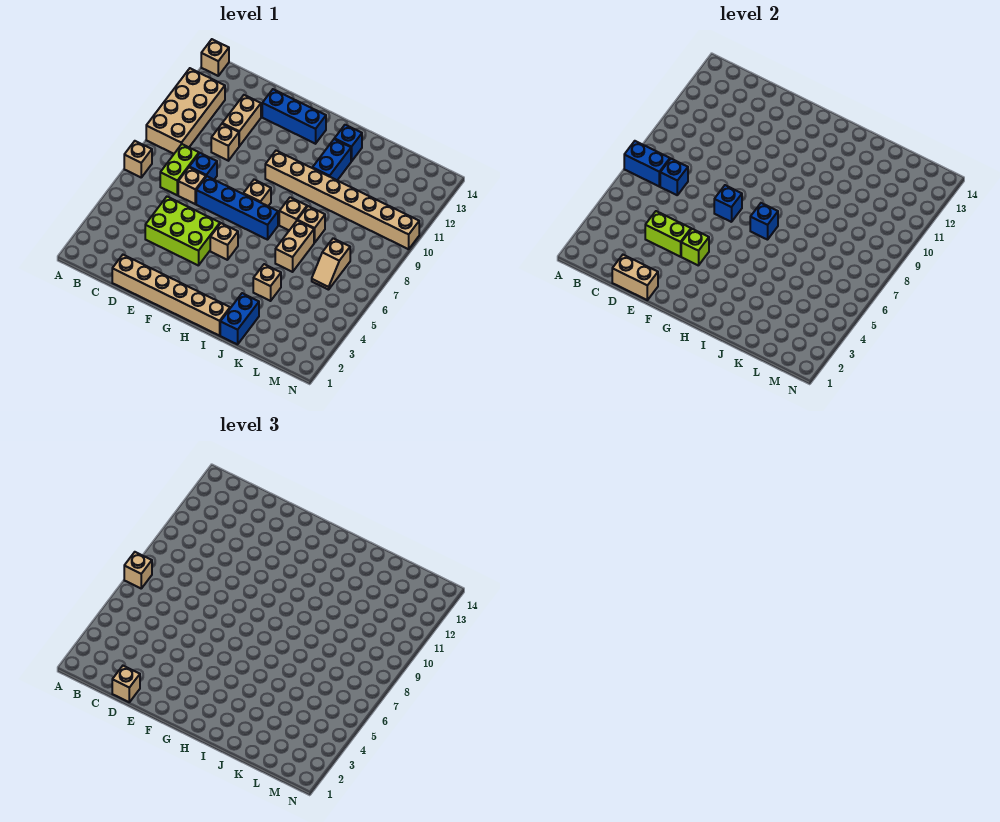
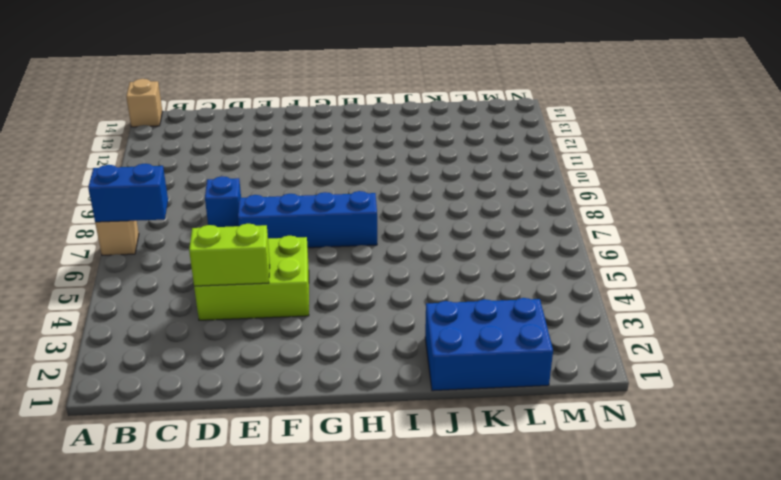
blue brick J1:L2 level 1 -> blue brick J1:J2 level 1
none -> tan brick A9:B12 level 1
none -> lime brick C7:C8 level 1
none -> tan brick D1:I1 level 1
none -> tan brick D7 level 1

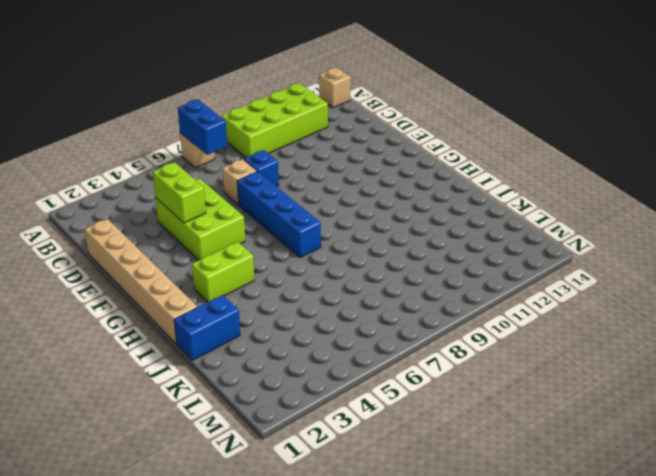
lime brick A9:B12 level 1 -> tan brick A9:B12 level 1
lime brick H3:H4 level 1 -> lime brick C7:C8 level 1
none -> tan brick D10 level 1
none -> tan brick D11:D12 level 1
none -> blue brick E13:G13 level 1
none -> tan brick G5 level 1

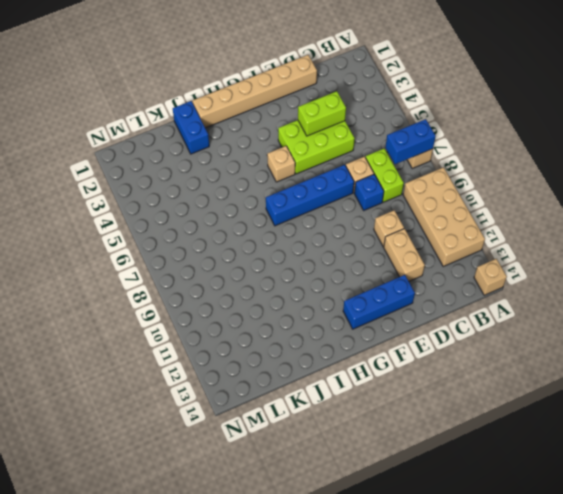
none -> tan brick G8 level 1
none -> tan brick G10:N10 level 1
none -> tan brick I8 level 1
none -> blue brick I11:I12 level 1

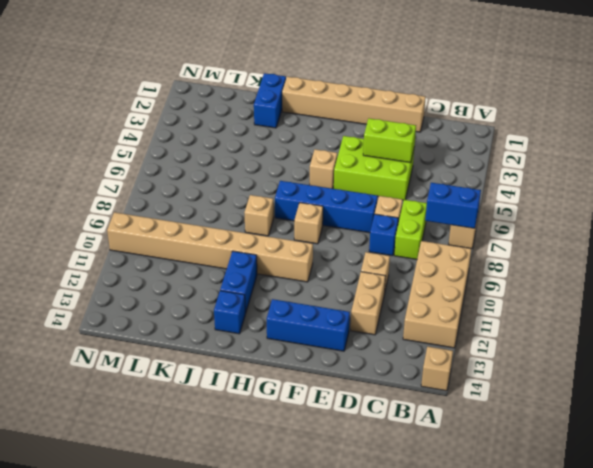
none -> tan brick J4 level 1
none -> tan brick J6:J7 level 1
none -> tan brick J8 level 1
none -> tan slope L6:L7 level 1 top 7

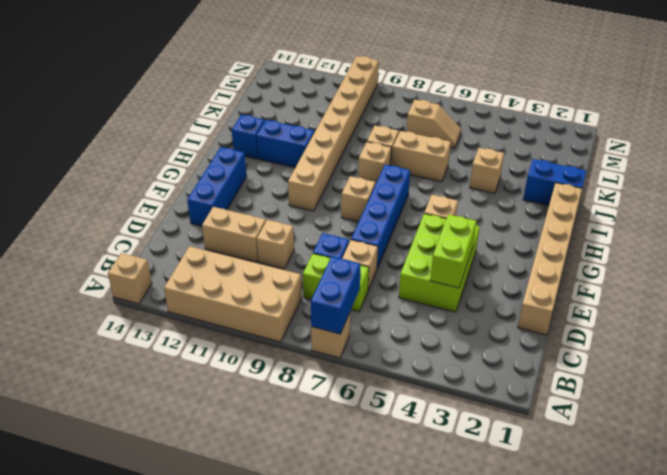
none -> blue brick C7 level 2
none -> tan brick D1:E1 level 2
none -> lime brick F4 level 2
none -> blue brick F7 level 2

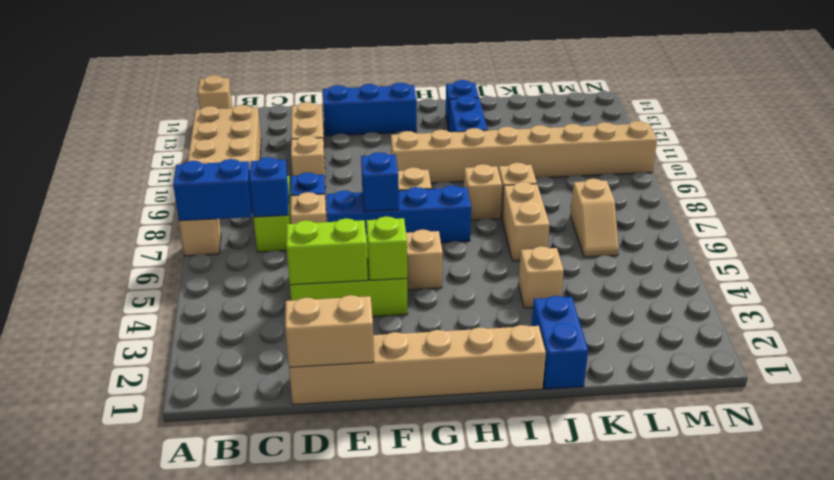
none -> blue brick H7 level 2
none -> tan brick A7 level 3
none -> tan brick D1 level 3

